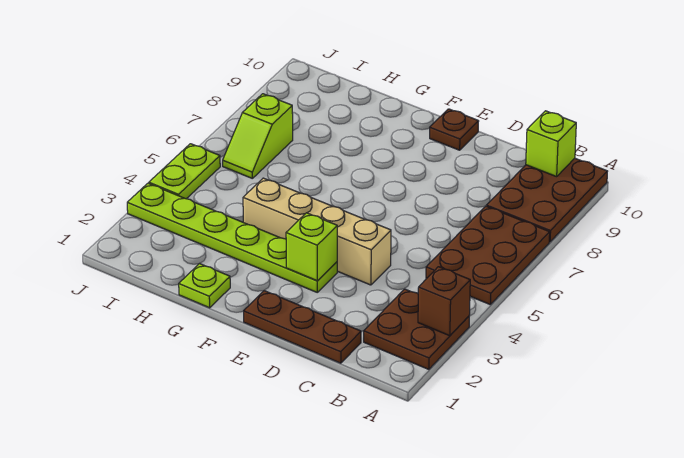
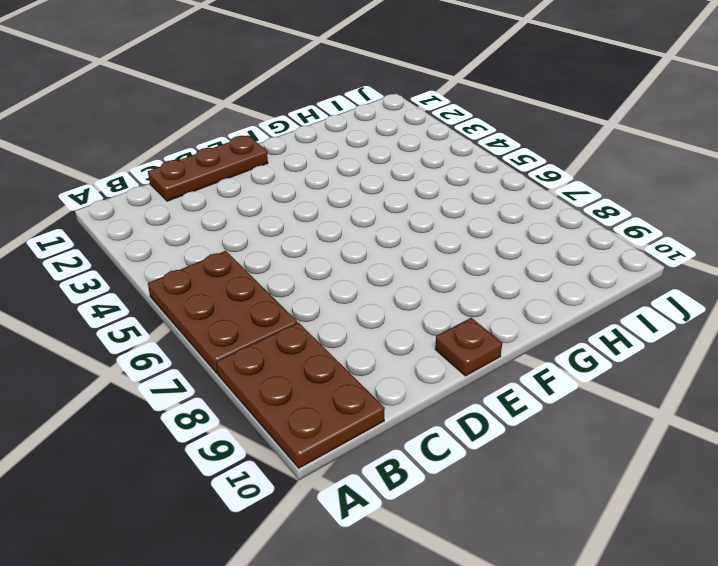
none -> brown plate A2:B3 level 1
none -> tan brick D4:G4 level 1
none -> lime plate E3:J3 level 1

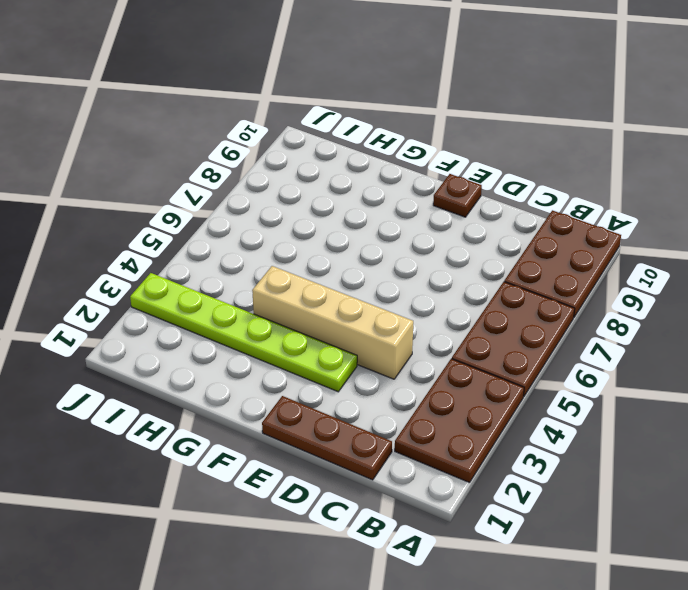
brown plate A2:B4 level 1 -> brown plate A2:B3 level 1
none -> lime plate G1 level 1
none -> lime slope I6:I7 level 1 top 7
none -> lime plate J4:J5 level 1

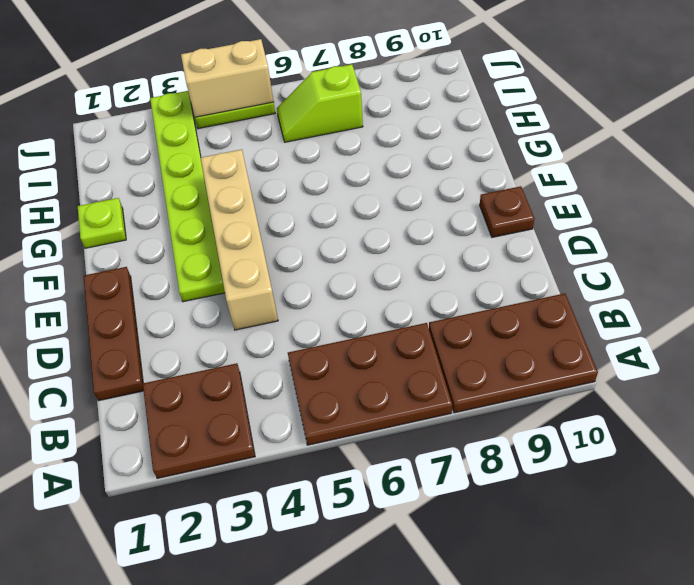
tan brick J4:J5 level 2 -> none
none -> brown brick A3 level 2
none -> lime brick B10 level 2
none -> lime brick E3 level 2

